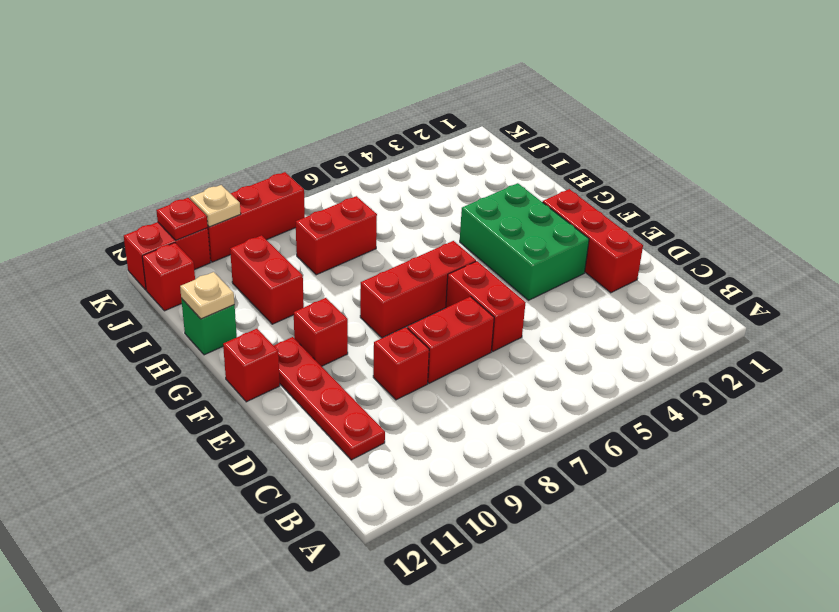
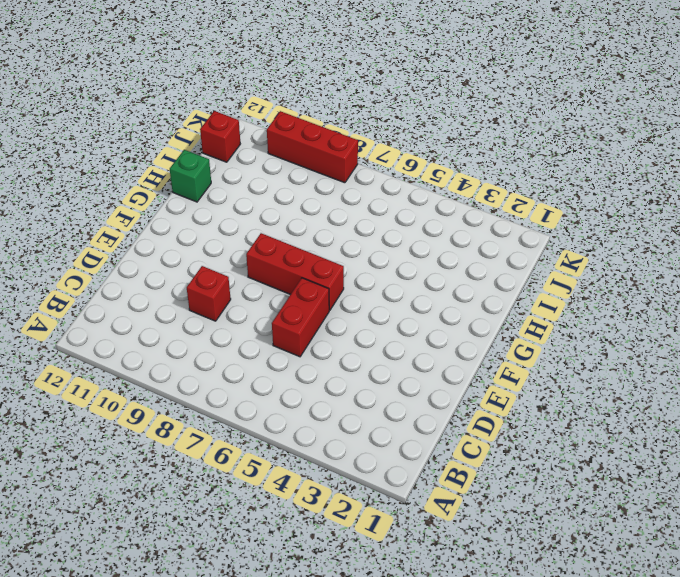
none -> red plate C11:F11 level 1
none -> red brick D2:F2 level 1
none -> red brick D7:D8 level 1

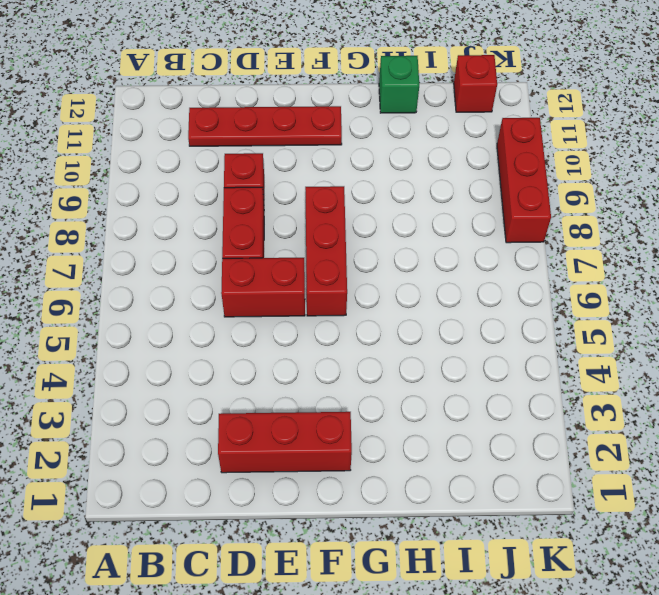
none -> green brick E3:G4 level 1
none -> red brick F10 level 1
none -> red brick F12 level 1

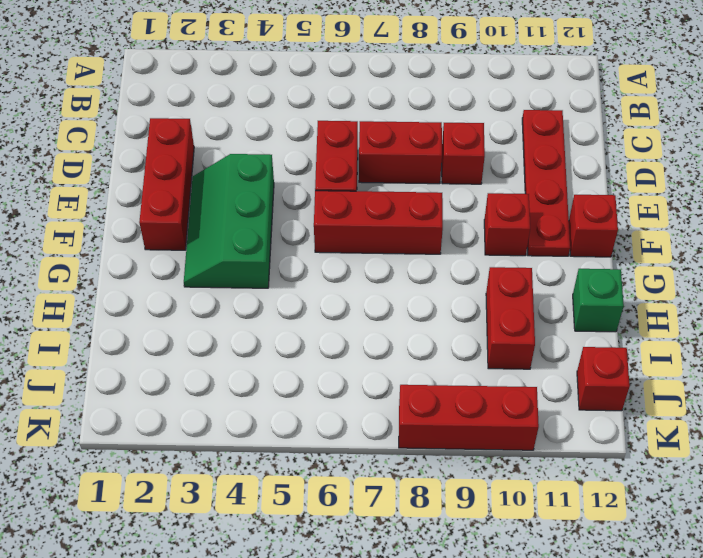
green slope E3:G4 level 1 top 4 -> green brick E3:G4 level 1
none -> red brick I7:I8 level 1
none -> red brick K11:K12 level 1
none -> tan plate H12 level 2

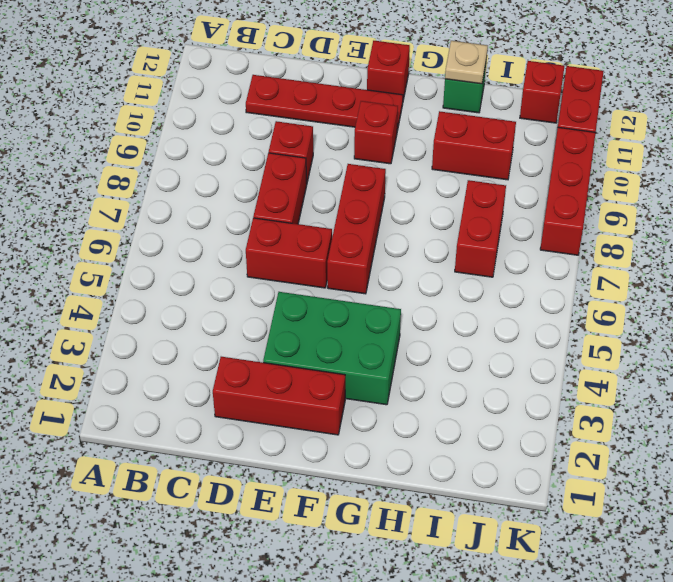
none -> tan plate K10 level 2
none -> red plate K11 level 2

